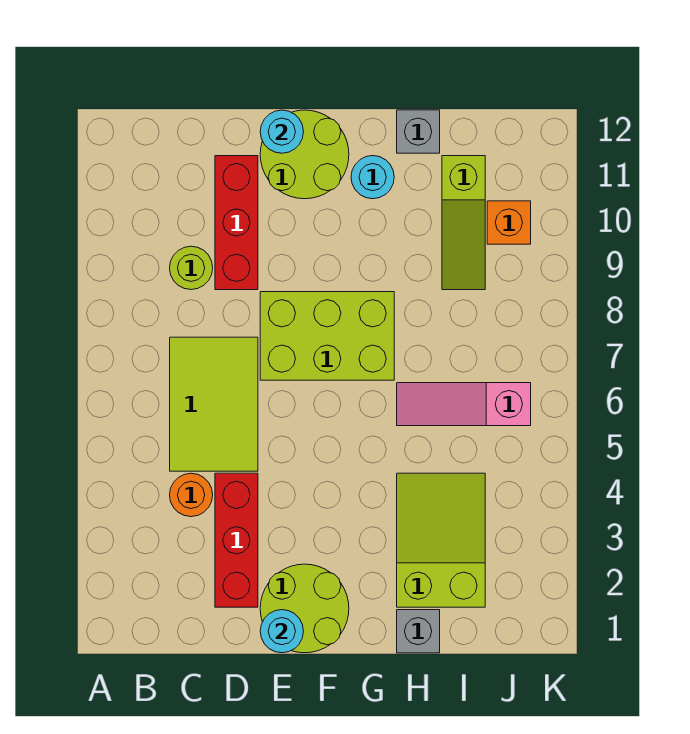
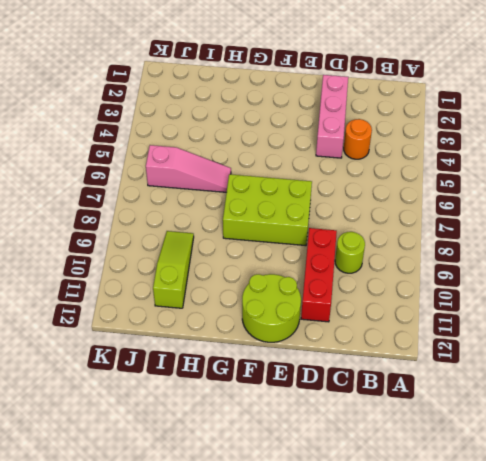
pink brick D2:D4 level 1 -> red brick D2:D4 level 1
none -> lime tile C5:D7 level 1
none -> lime round brick E1:F2 level 1
none -> cyan round brick G11 level 1

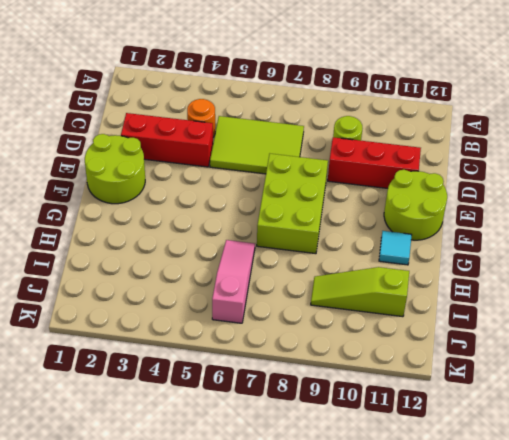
cyan tile G11 level 1 -> cyan round brick G11 level 1
none -> grey brick H1 level 1
none -> lime slope H2:I4 level 1 top 2
none -> grey brick H12 level 1

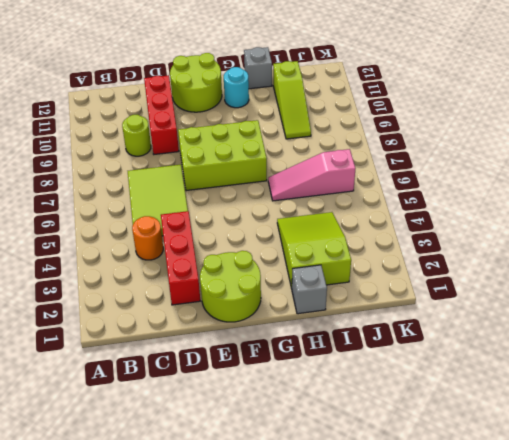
none -> orange brick J10 level 1
none -> cyan round brick E1 level 2
none -> cyan round brick E12 level 2

